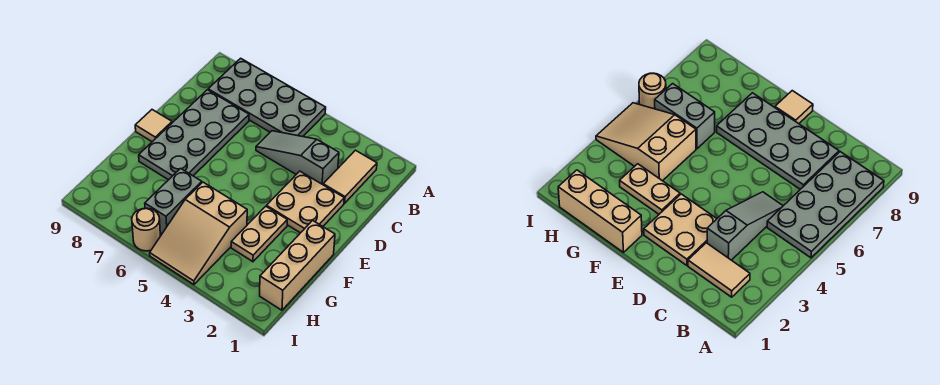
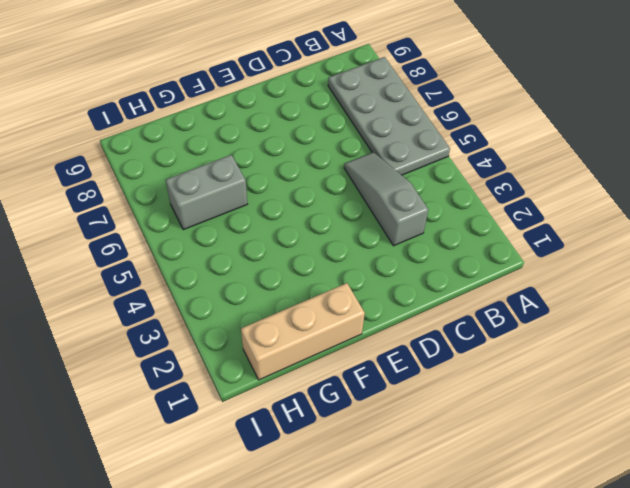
none -> tan tile B2:C2 level 1
none -> grey plate C7:F8 level 1

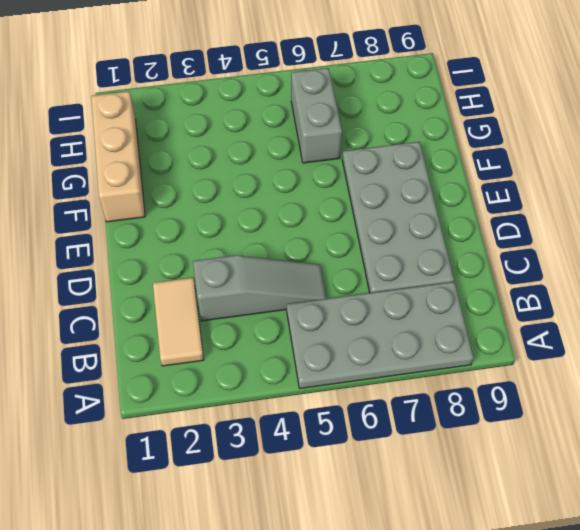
none -> tan plate D2:E3 level 1
none -> tan tile E9 level 1

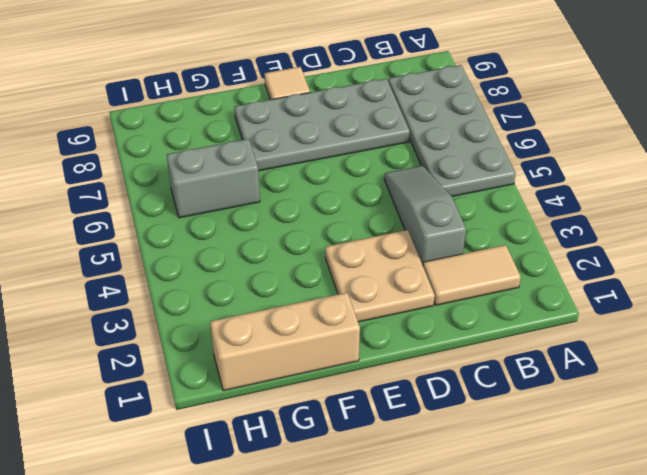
none -> tan plate F3:G3 level 1
none -> tan slope G4:I5 level 1 top G

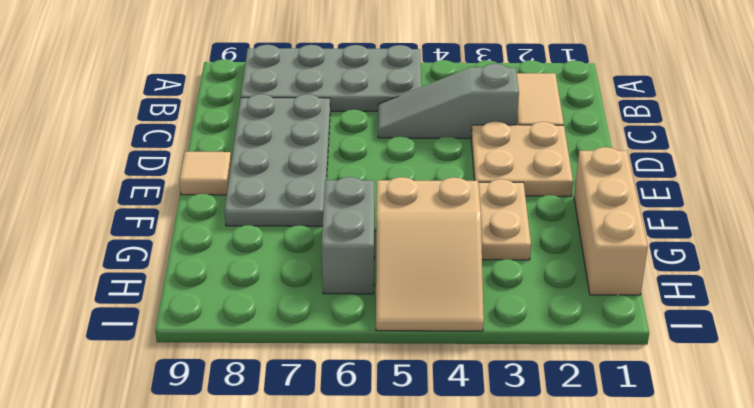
none -> tan round brick I6 level 1

